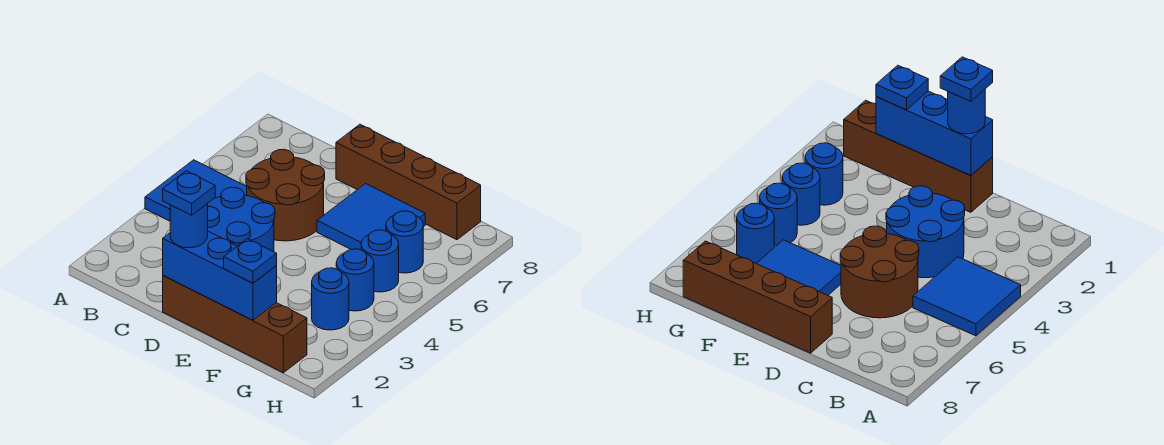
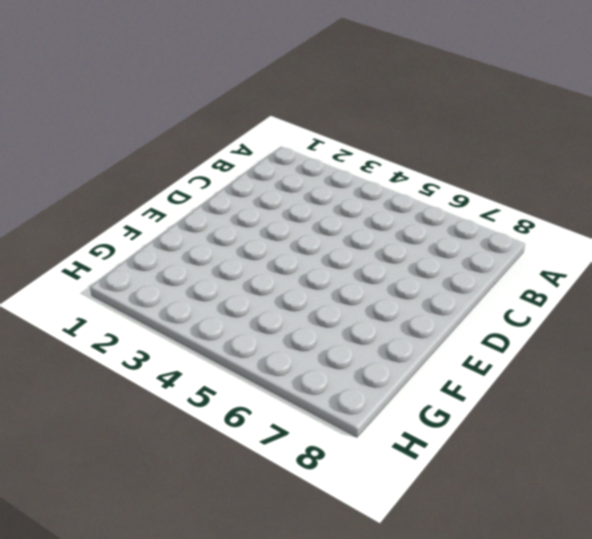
none -> blue tile A4:B5 level 1
none -> blue round brick C3:D4 level 1
none -> brown round brick C5:D6 level 1

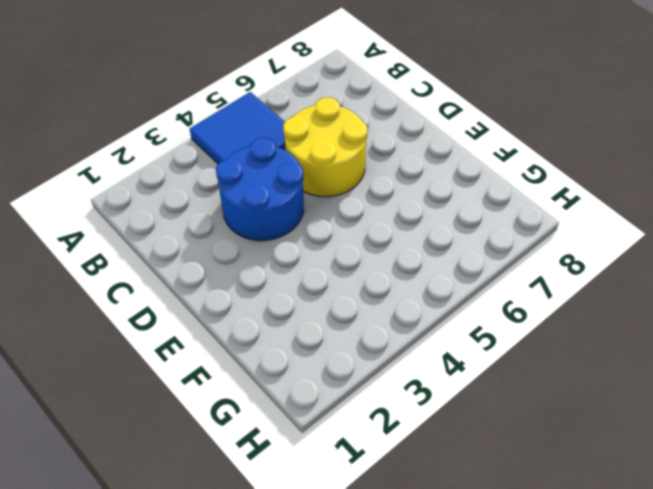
yellow round brick C5:D6 level 1 -> brown round brick C5:D6 level 1
none -> brown brick D1:G1 level 1
none -> brown brick D8:G8 level 1
none -> blue tile E6:F7 level 1

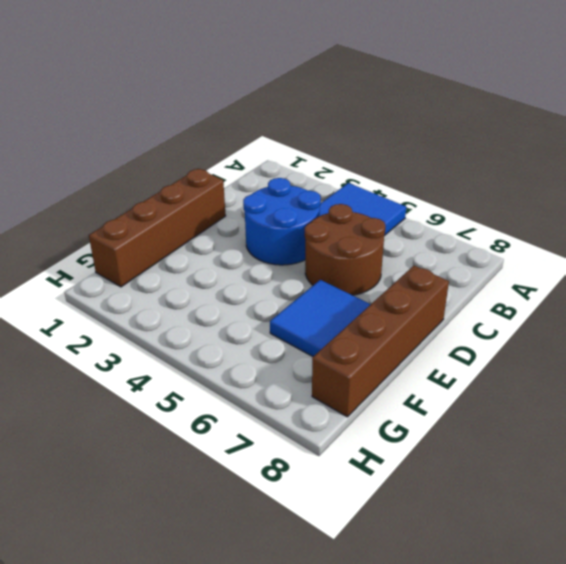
none -> blue round brick G3 level 1
none -> blue round brick G4 level 1
none -> blue round brick G5 level 1

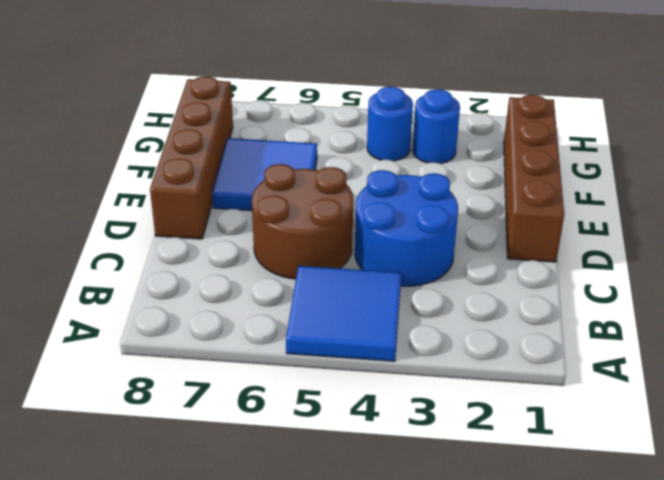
none -> blue round brick G5 level 1
none -> blue round brick G6 level 1
none -> blue brick D1:F1 level 2

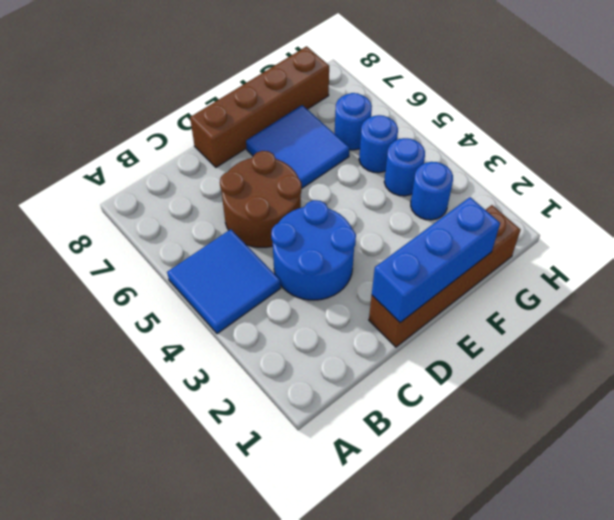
none -> blue round brick D1 level 3
none -> blue plate F1 level 3
none -> blue plate D1 level 4

